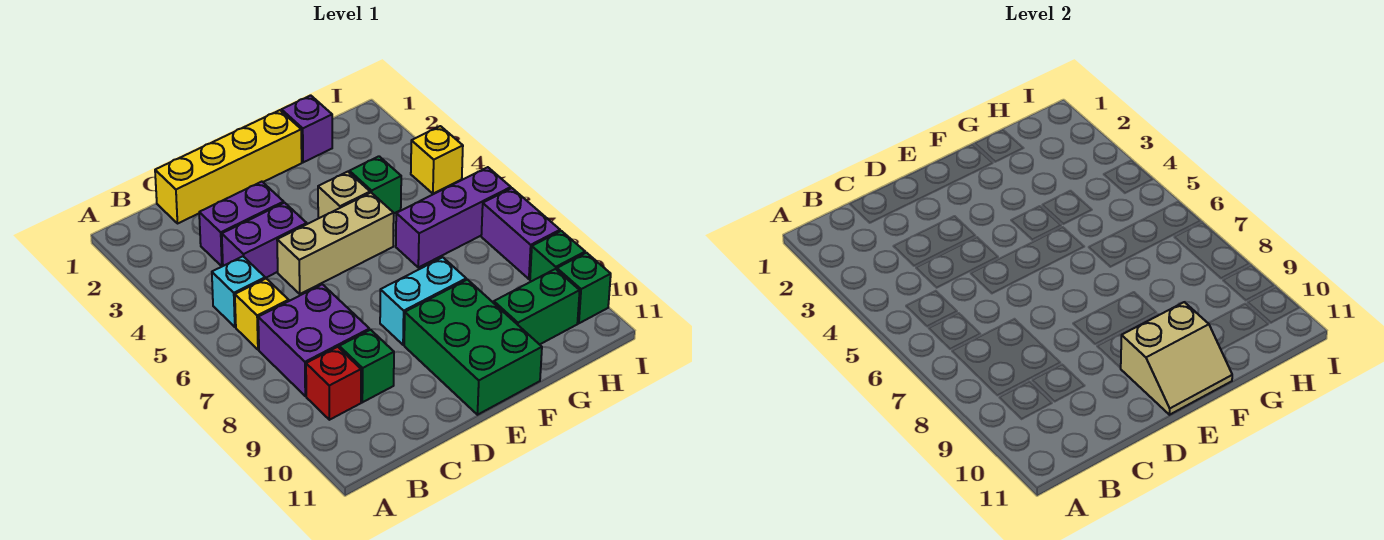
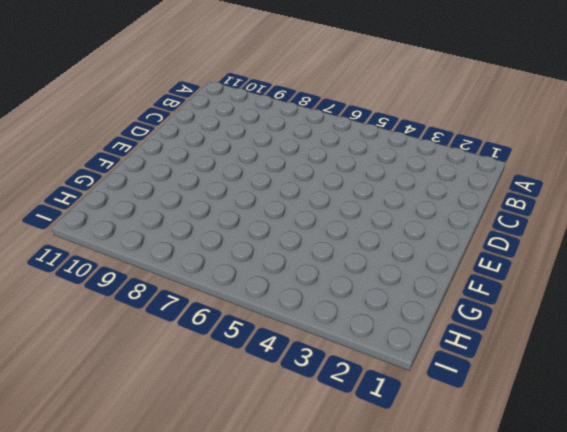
none -> cyan brick B5 level 1
none -> yellow brick B6 level 1
none -> purple brick B7:C8 level 1

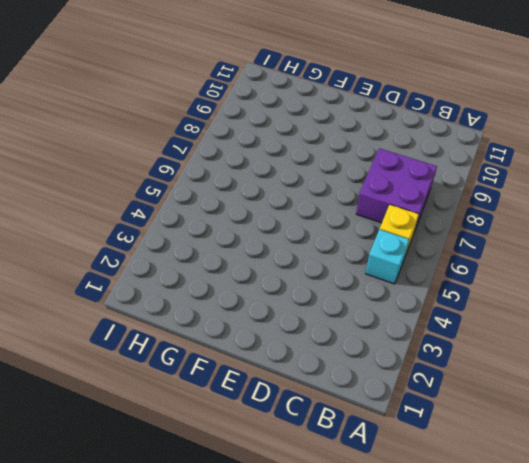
none -> red brick B9 level 1
none -> yellow brick C1:F1 level 1
none -> purple brick C3:D3 level 1

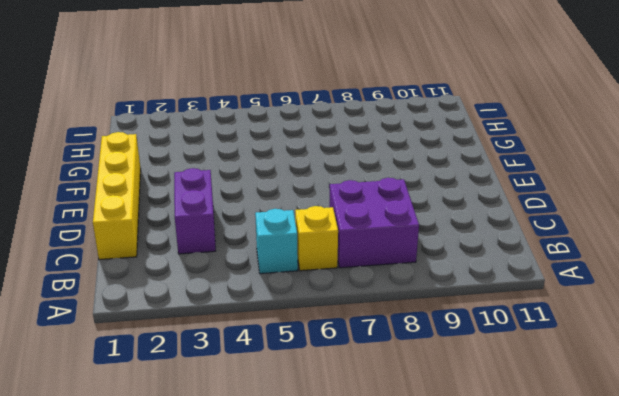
none -> red brick B9 level 1
none -> purple brick C4:D4 level 1
none -> green brick C9 level 1

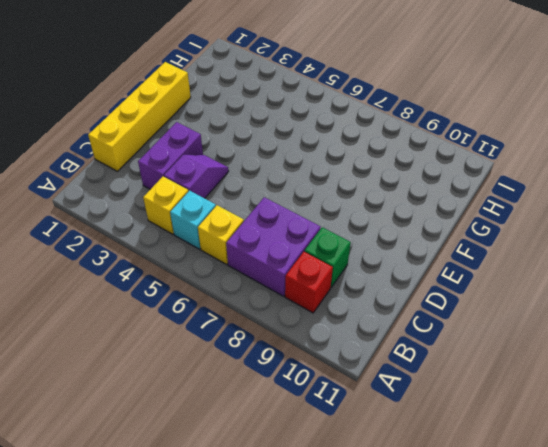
yellow brick B4 level 1 -> yellow brick I4 level 1
purple slope C4:D4 level 1 top C -> purple brick C4:D4 level 1
none -> tan brick D5:F5 level 1
none -> cyan brick E8:F8 level 1
none -> green brick E9:F11 level 1

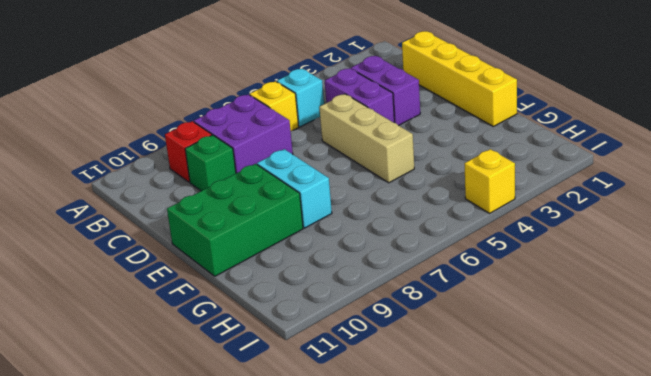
none -> tan brick F4 level 1
none -> purple brick G1 level 1
none -> green brick G4 level 1

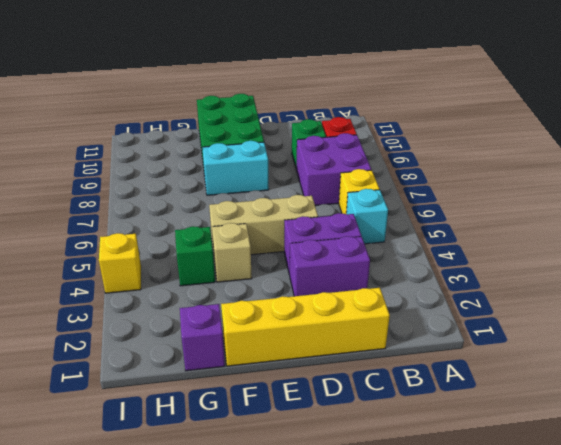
none -> purple brick G6:I6 level 1
none -> green brick G10:H10 level 1
none -> purple brick I7:I8 level 1

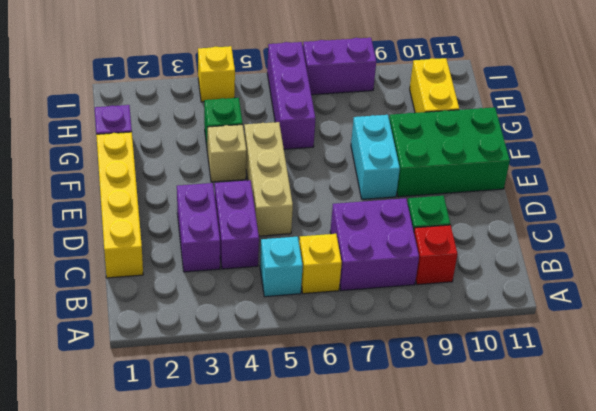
yellow brick G10:H10 level 1 -> green brick G10:H10 level 1
none -> green brick I9 level 1
none -> green brick I10 level 1
none -> tan slope E10:F11 level 2 top 10

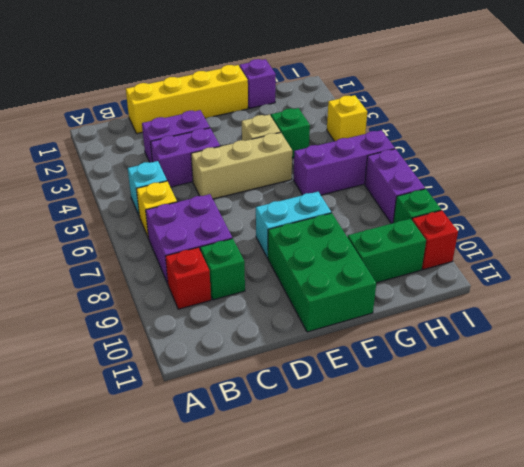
red brick I10 level 1 -> green brick I10 level 1
none -> tan slope E10:F11 level 2 top 10

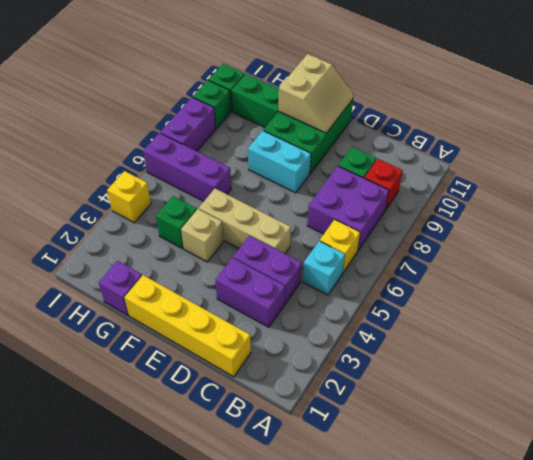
tan slope E10:F11 level 2 top F -> tan slope E10:F11 level 2 top 10

